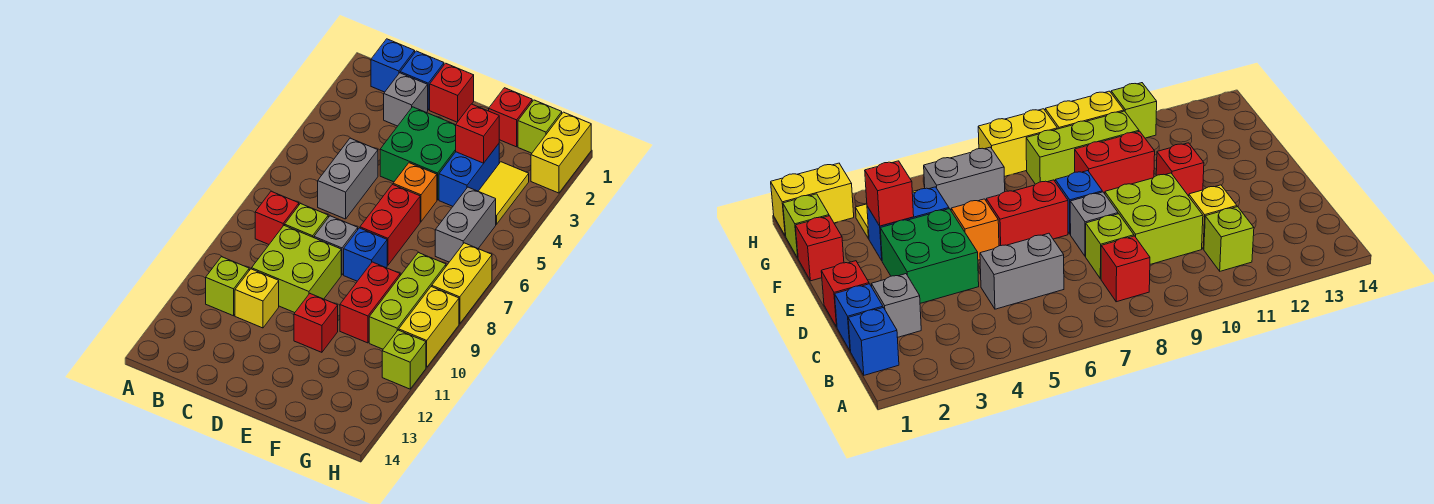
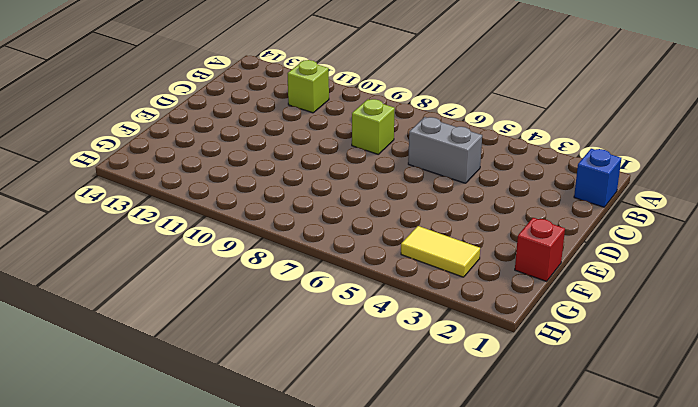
none -> red brick B8 level 1
none -> blue brick C1 level 1
none -> grey brick C2 level 1

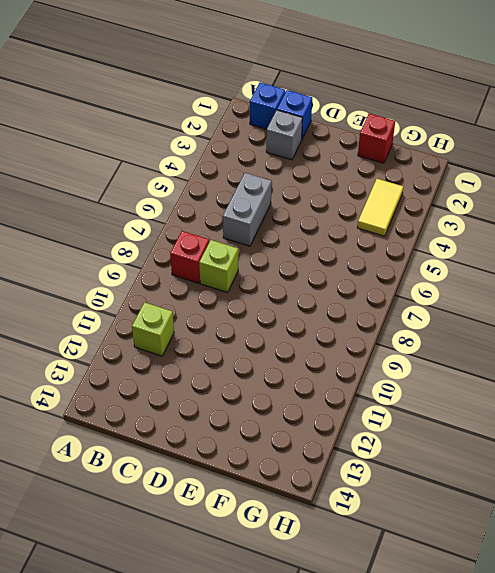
none -> lime brick C9:D10 level 1
none -> yellow brick C11 level 1
none -> red brick D1 level 1

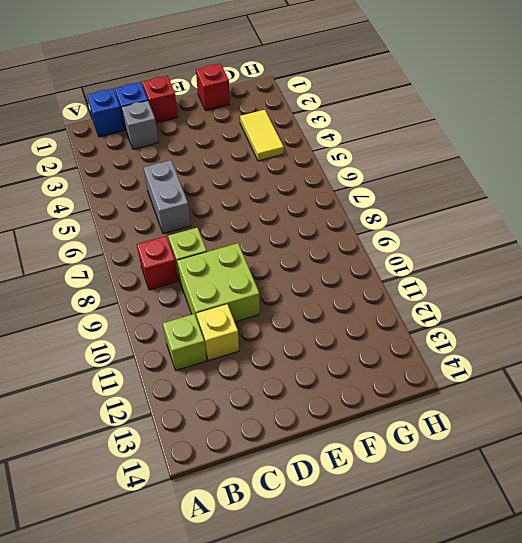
none -> green brick D3:E4 level 1
none -> grey brick D8 level 1
none -> orange brick E5 level 1

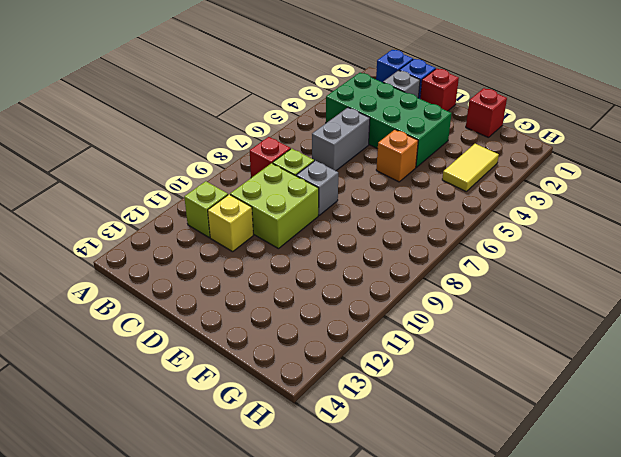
green brick B3:E4 level 1 -> green brick D3:E4 level 1
none -> red brick E6:E7 level 1
none -> blue brick E8 level 1
none -> red brick E11 level 1

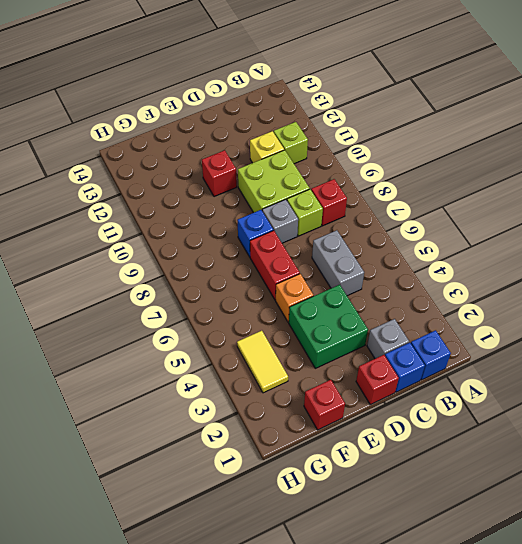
none -> blue brick F3:F4 level 1
none -> red brick F9:F10 level 1
none -> lime brick G1 level 1

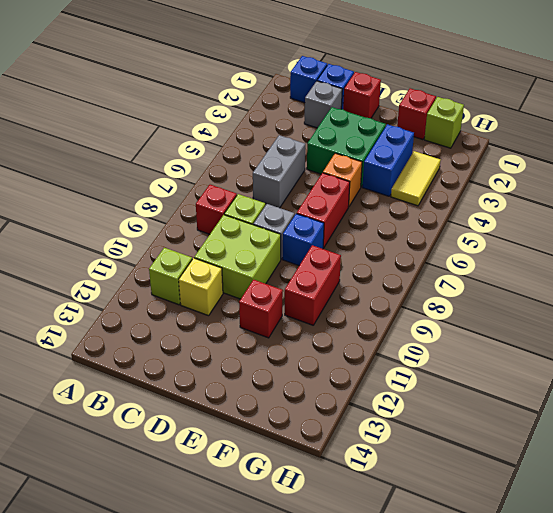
none -> grey brick G5:G6 level 1
none -> lime brick G8:G10 level 1
none -> yellow brick H1:H2 level 1

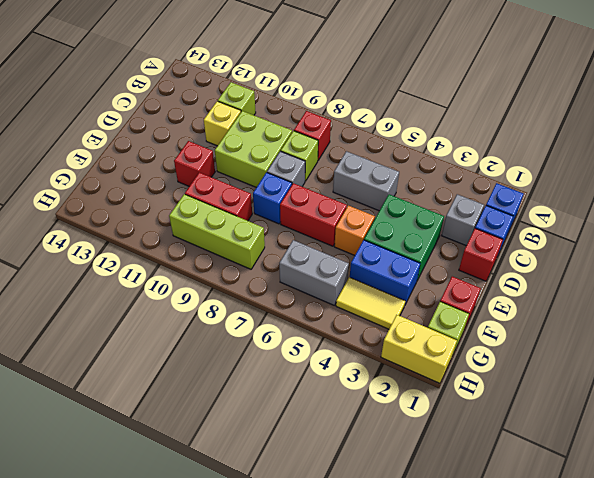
none -> yellow brick H7:H8 level 1
none -> yellow brick H9:H10 level 1
none -> lime brick H11 level 1

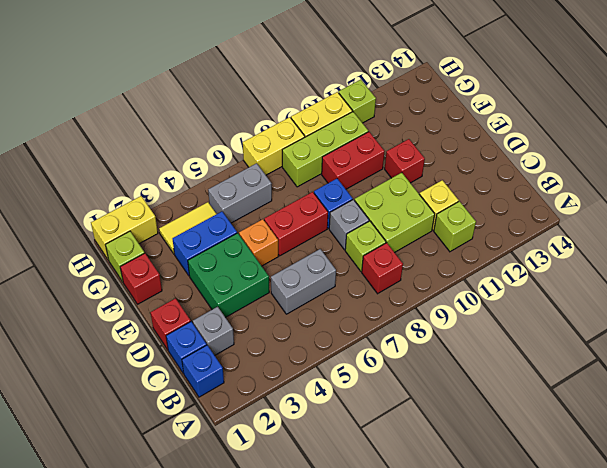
none -> red brick F3 level 2

